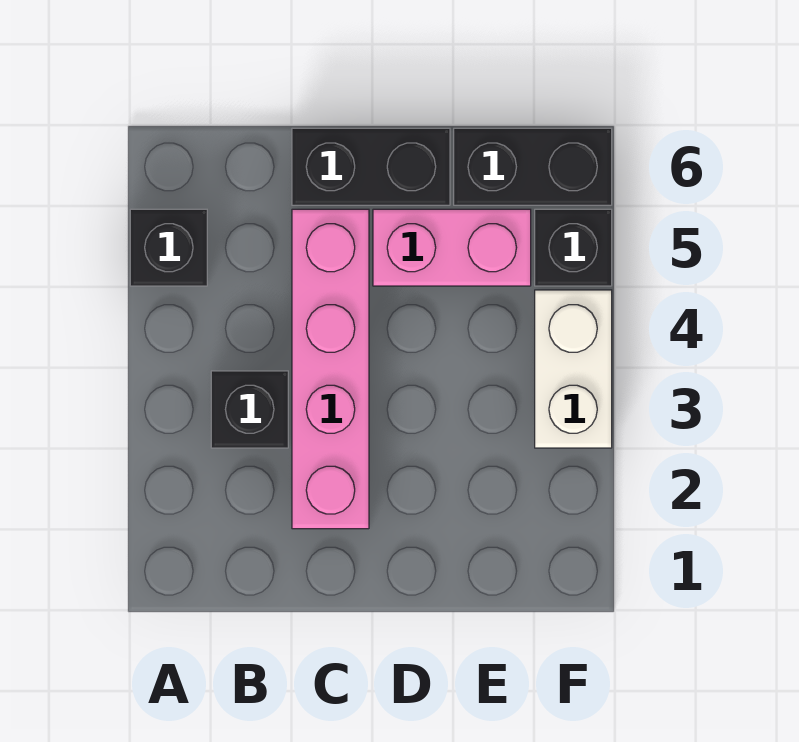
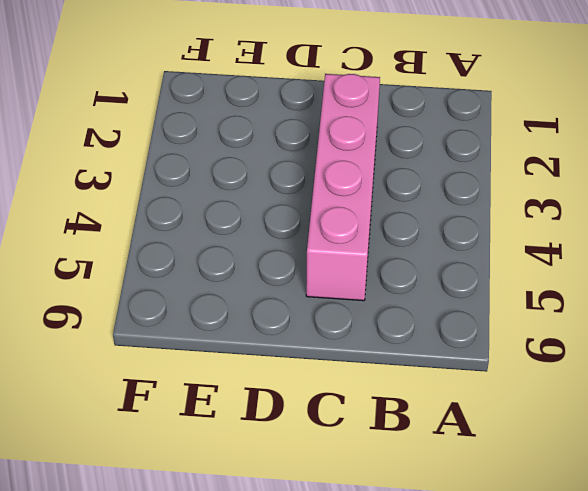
none -> black brick A5 level 1
none -> black brick B3 level 1

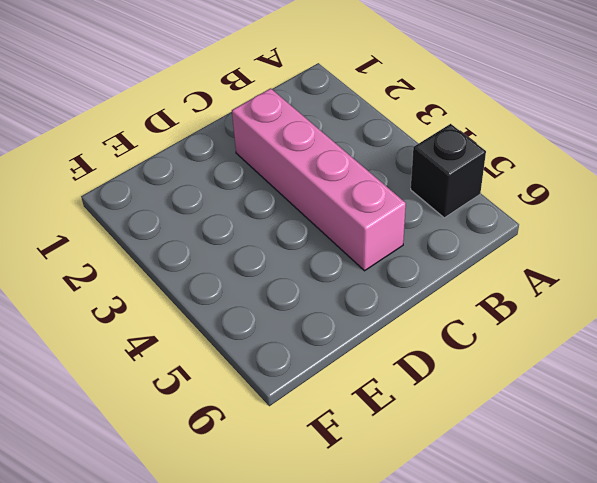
none -> black brick B3 level 1
none -> black brick C6:D6 level 1

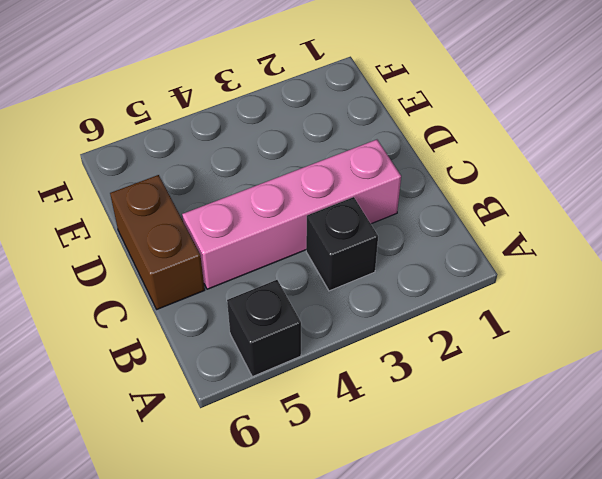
brown brick C6:D6 level 1 -> black brick C6:D6 level 1
none -> pink brick D5:E5 level 1
none -> black brick E6:F6 level 1

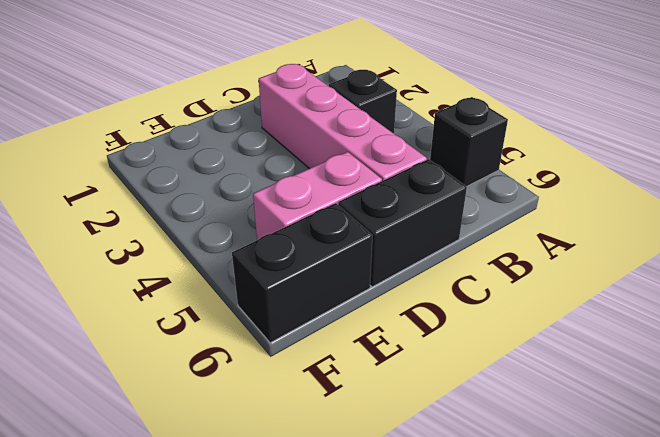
none -> white brick F3:F4 level 1
none -> black brick F5 level 1

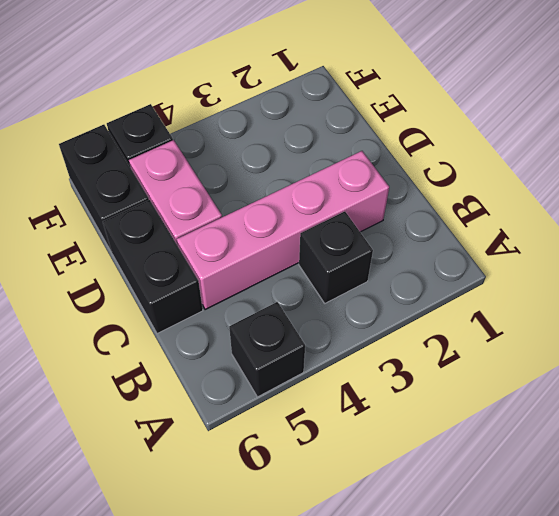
none -> white brick F3:F4 level 1

